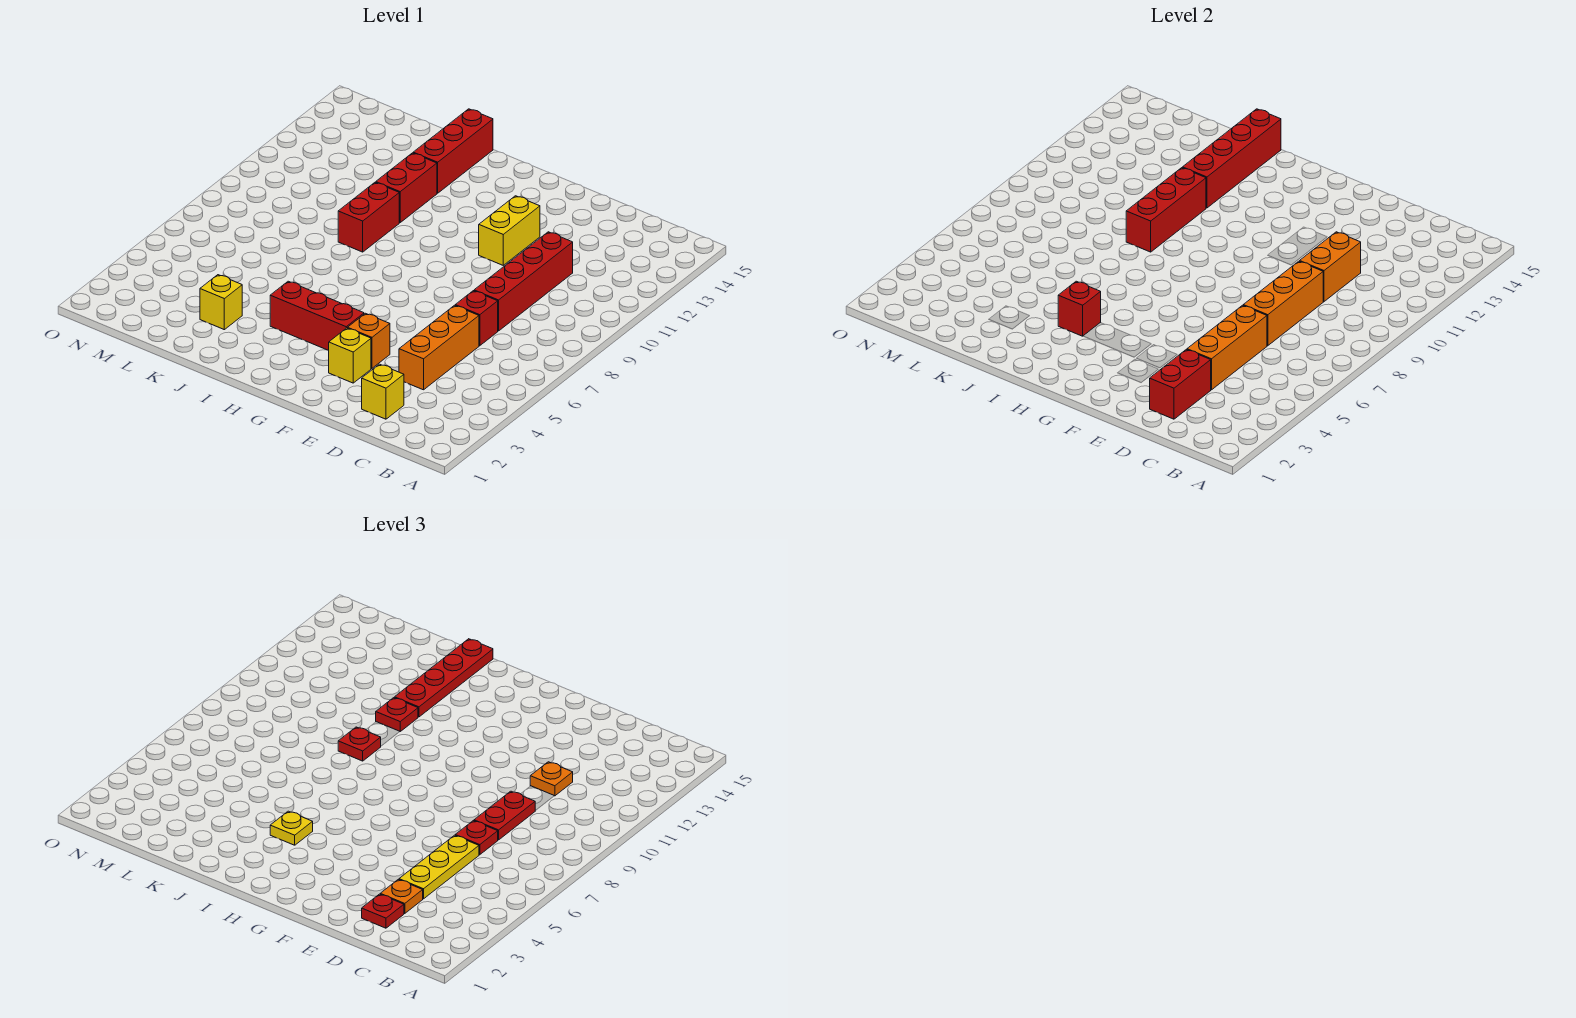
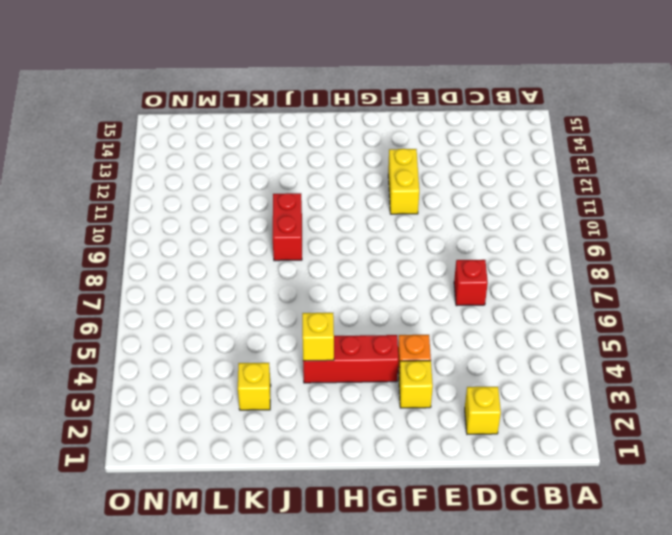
yellow brick I4 level 2 -> red brick I4 level 2
none -> orange brick D4:D6 level 1
none -> red brick D8:D11 level 1
none -> red brick J11:J12 level 1

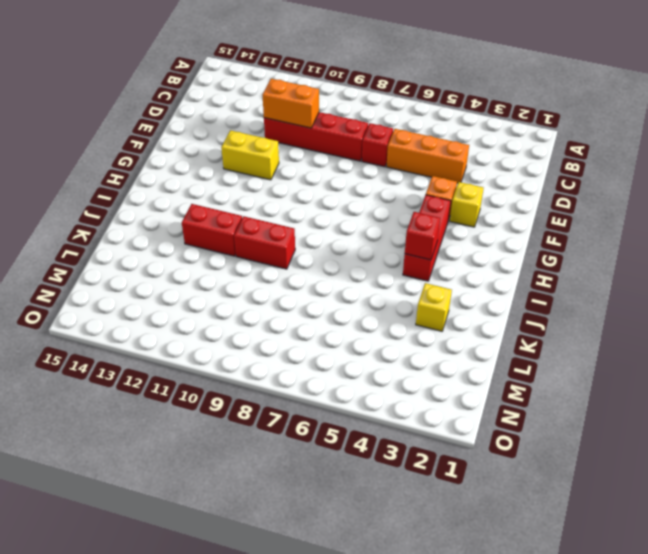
none -> yellow brick D2 level 1
none -> red brick J13:J15 level 1
none -> red brick D2:D3 level 2

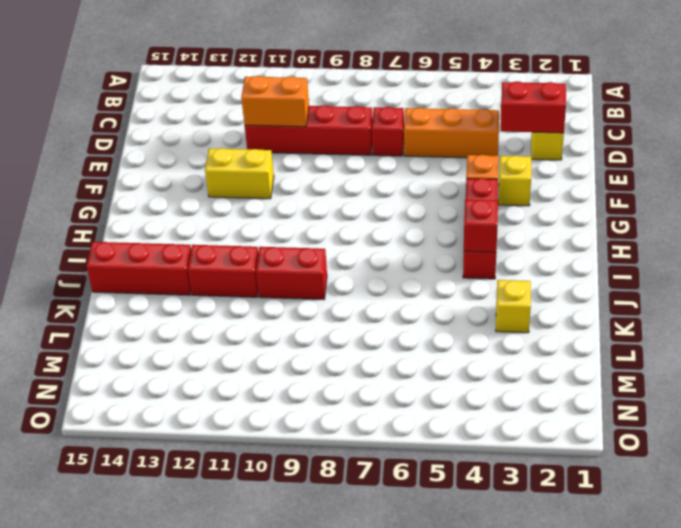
none -> orange brick D4:D6 level 2
none -> orange brick D7:D9 level 2
none -> red brick J9:J11 level 2

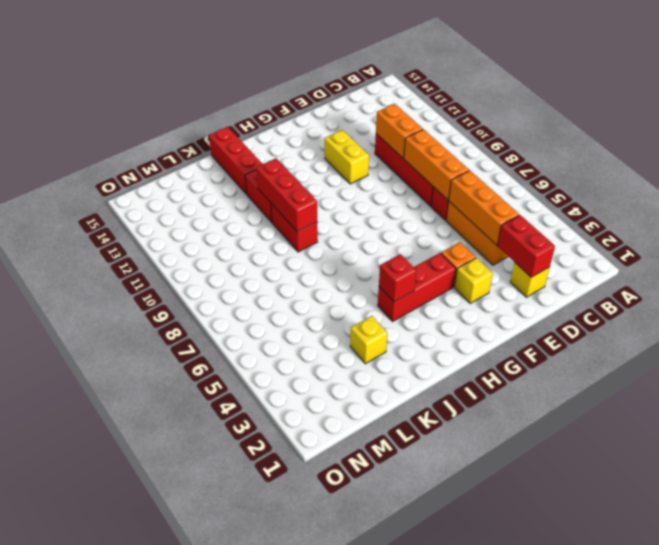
none -> red brick J12:J15 level 2
none -> red plate D2 level 3
none -> orange plate D3 level 3

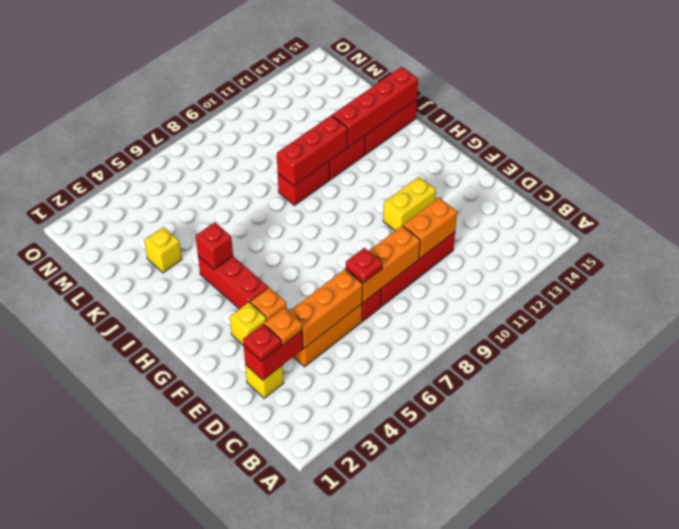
none -> yellow plate D4:D6 level 3
none -> red plate D8:D9 level 3
none -> orange plate D11 level 3

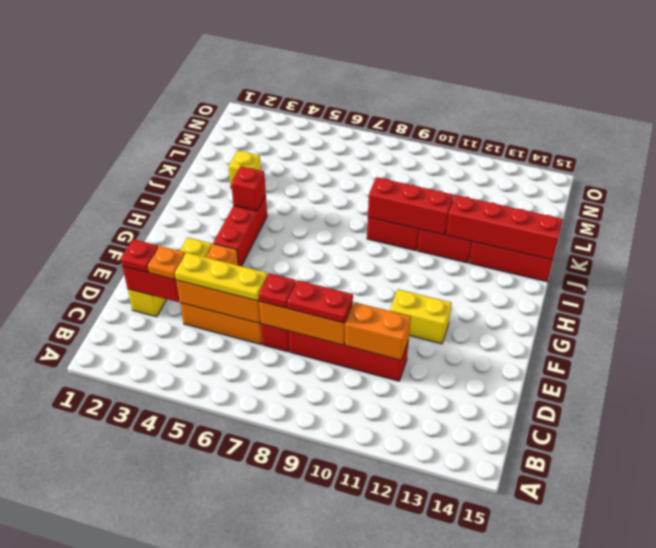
none -> orange plate D11 level 3
none -> yellow plate I4 level 3
none -> red plate J9 level 3

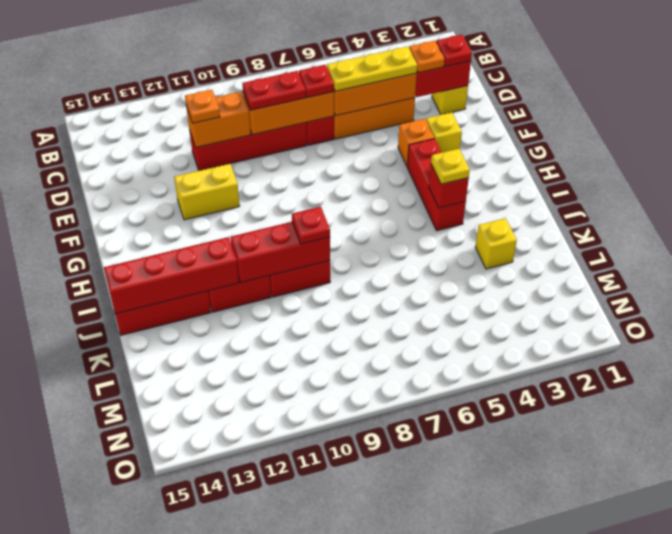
none -> red plate J11 level 3
none -> red plate J12:J15 level 3

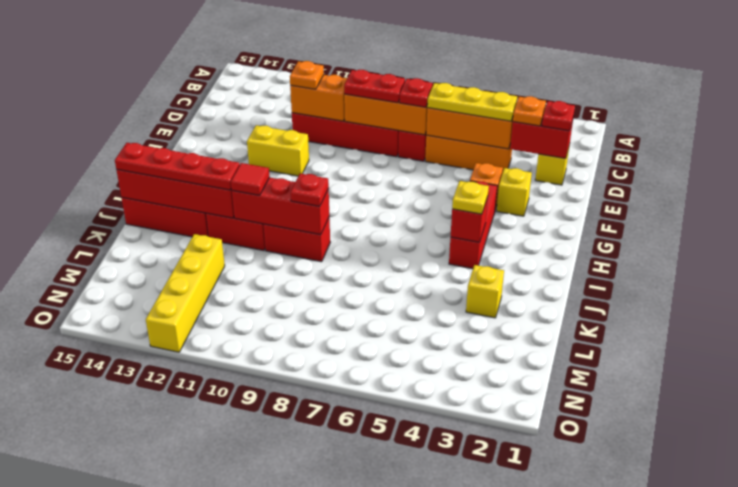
red tile J11 level 3 -> red plate J11 level 3
yellow brick L12:O12 level 1 -> none

